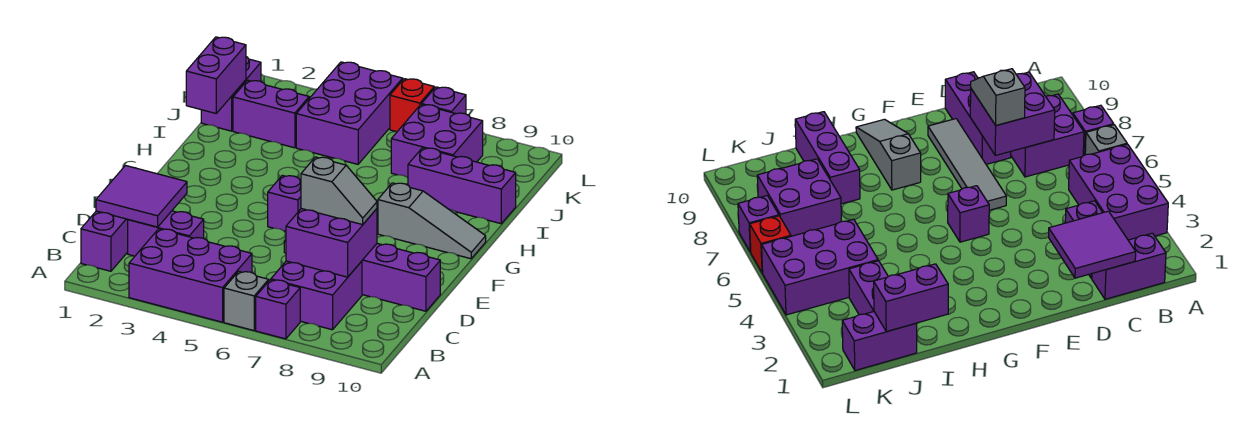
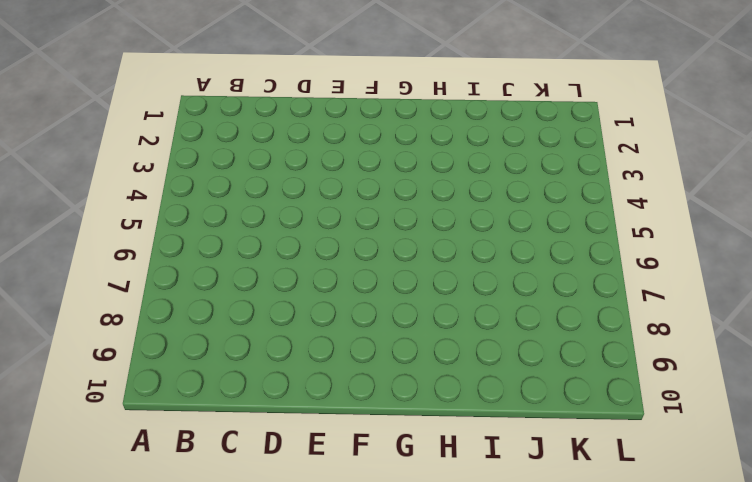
none -> purple brick A3:B5 level 1
none -> grey brick A6 level 1
none -> purple brick A7 level 1

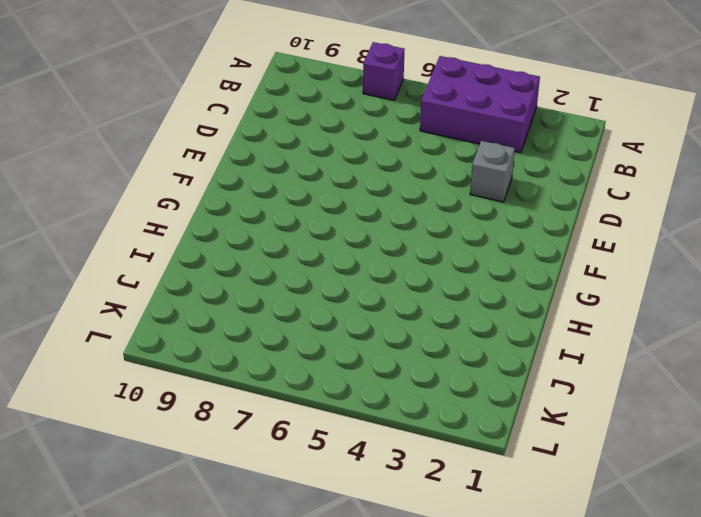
grey brick D3 level 1 -> grey brick A6 level 1
none -> purple brick B1:C1 level 1
none -> purple brick B7:C8 level 1
none -> purple brick C2:C3 level 1

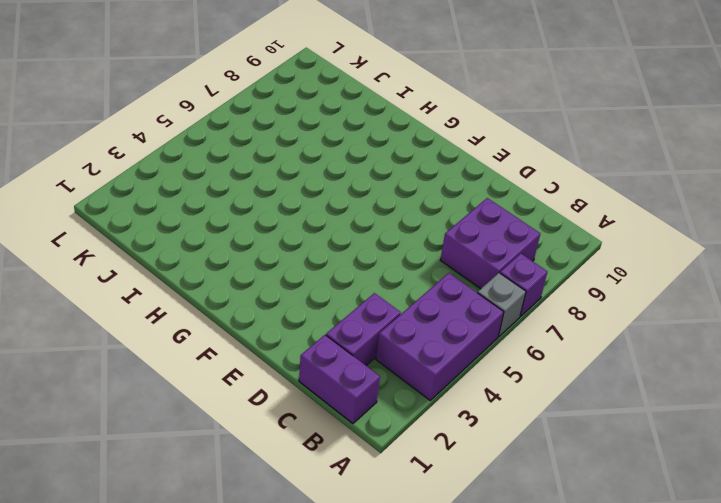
none -> purple brick D8:D10 level 1
none -> grey tile E6:E9 level 1
none -> purple brick F5 level 1

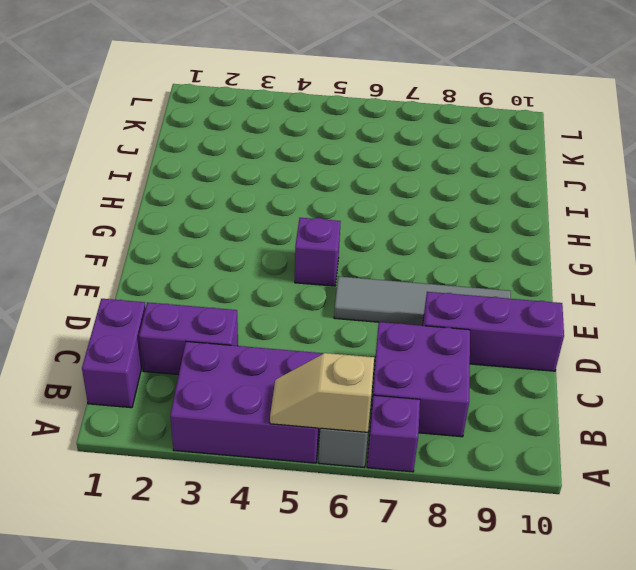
tan slope A5:A6 level 2 top 6 -> none
none -> grey slope G8:G10 level 1 top 8
none -> purple brick I8:I10 level 1
none -> purple brick J1:K1 level 1

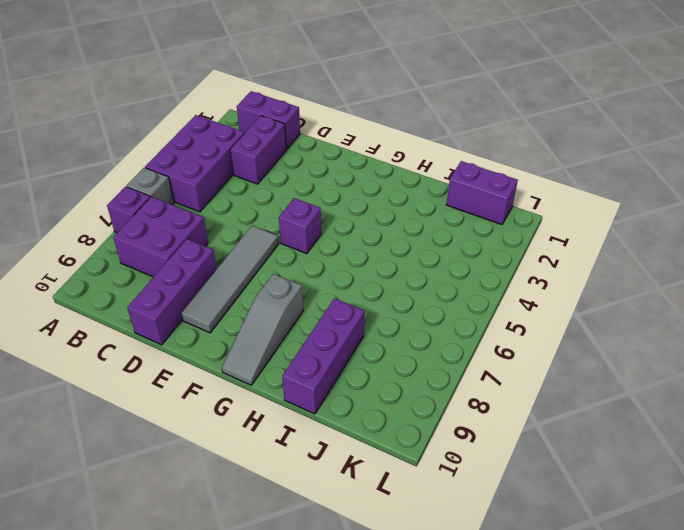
none -> purple brick J2:J3 level 1
none -> purple brick J4:L5 level 1
none -> purple brick J7:K8 level 1

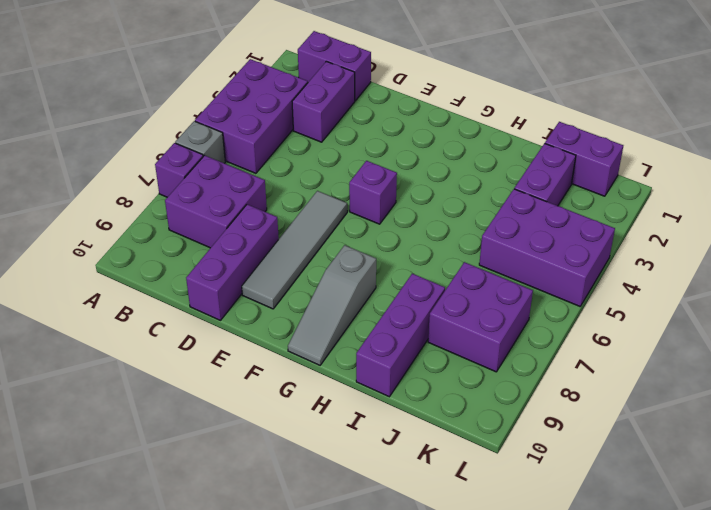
none -> red brick L6 level 1
none -> purple brick L7 level 1
none -> purple tile C1:D2 level 2

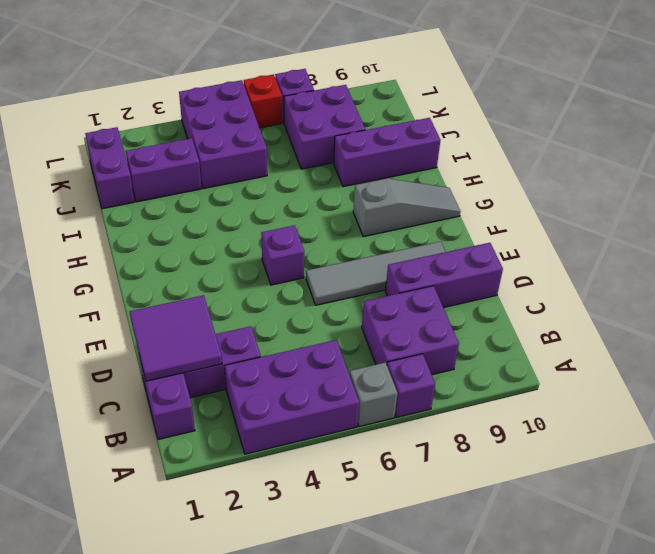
none -> purple brick C7:D8 level 2
none -> purple brick I1:J1 level 2
none -> grey slope D7:D8 level 3 top 7

